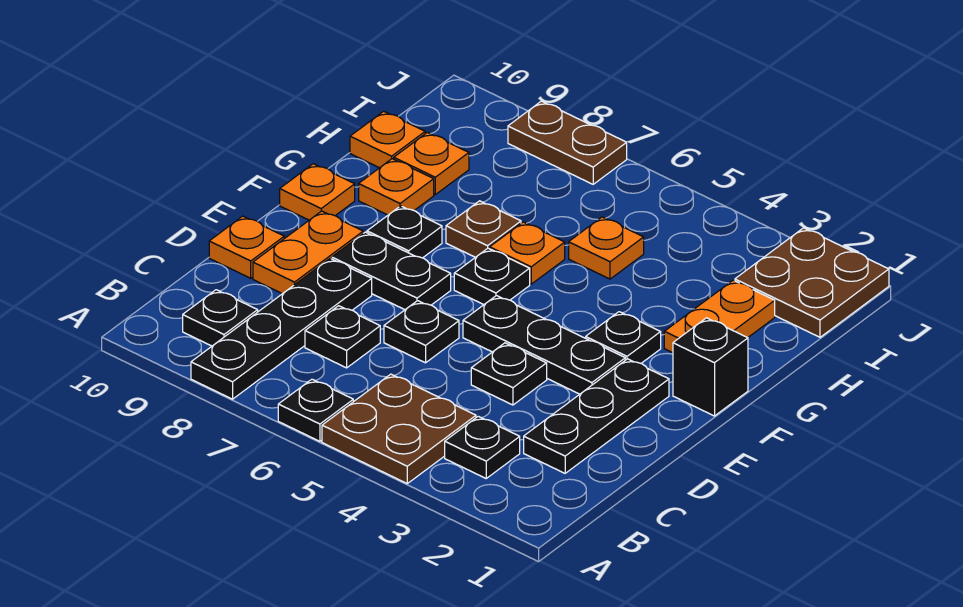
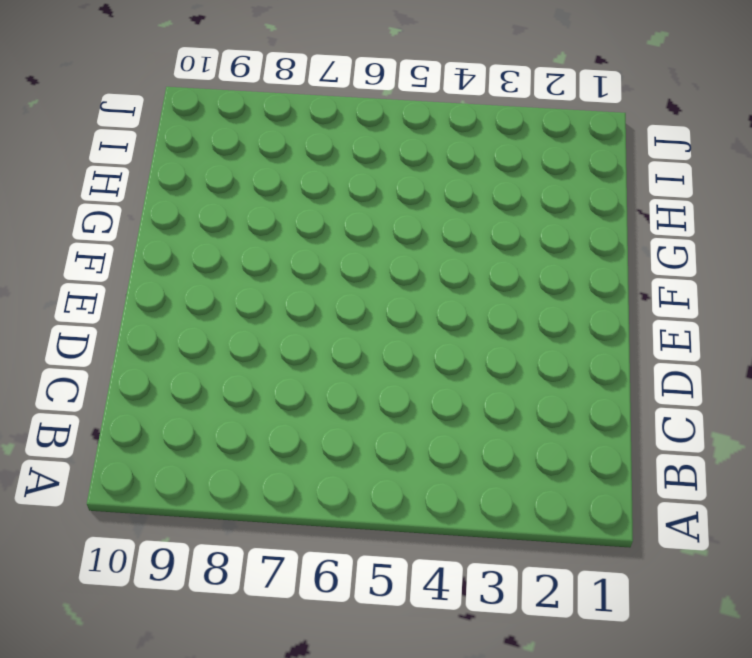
none -> brown plate A4:B5 level 1
none -> black plate A6 level 1
none -> black plate A8:D8 level 1

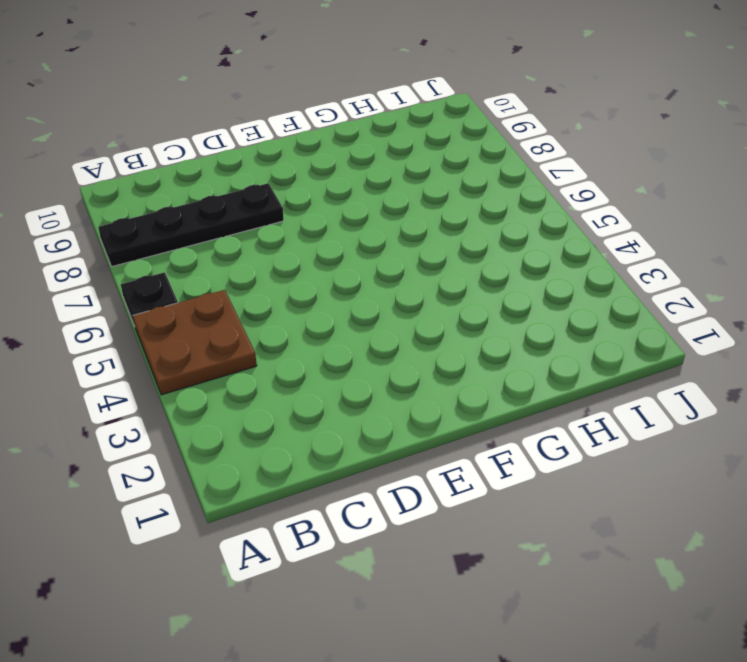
none -> black plate B3 level 1
none -> black plate B9 level 1
none -> black plate C2:E2 level 1

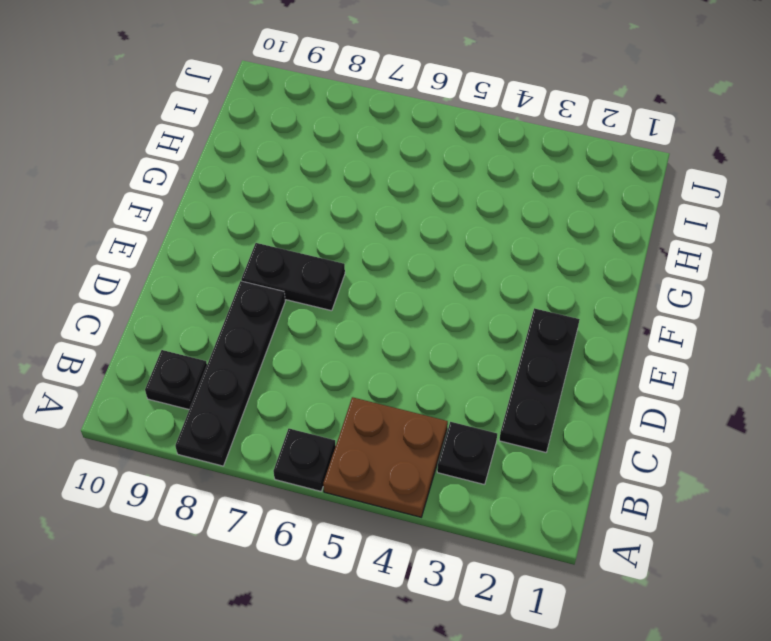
none -> black plate C7 level 1
none -> black plate D4 level 1
none -> black plate D6 level 1

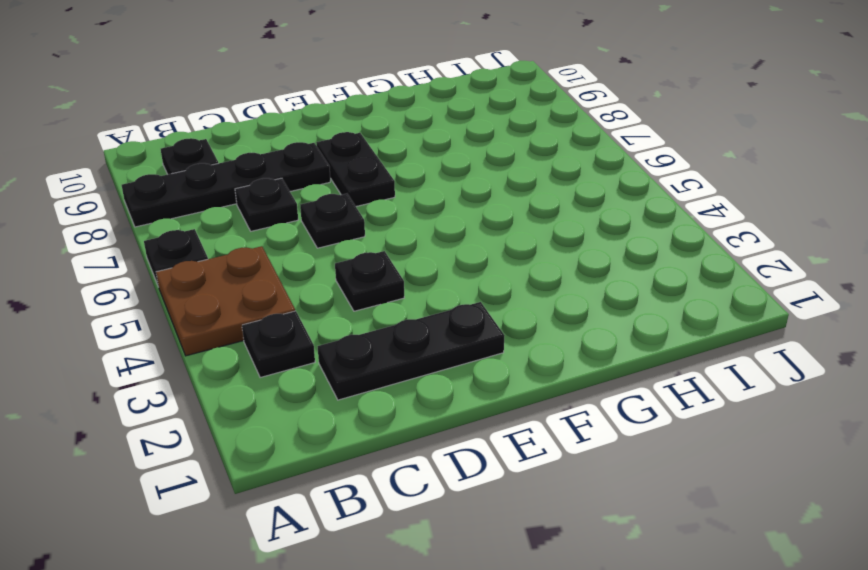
none -> orange plate D9:E9 level 1
none -> orange plate D10 level 1
none -> black plate E3:E5 level 1

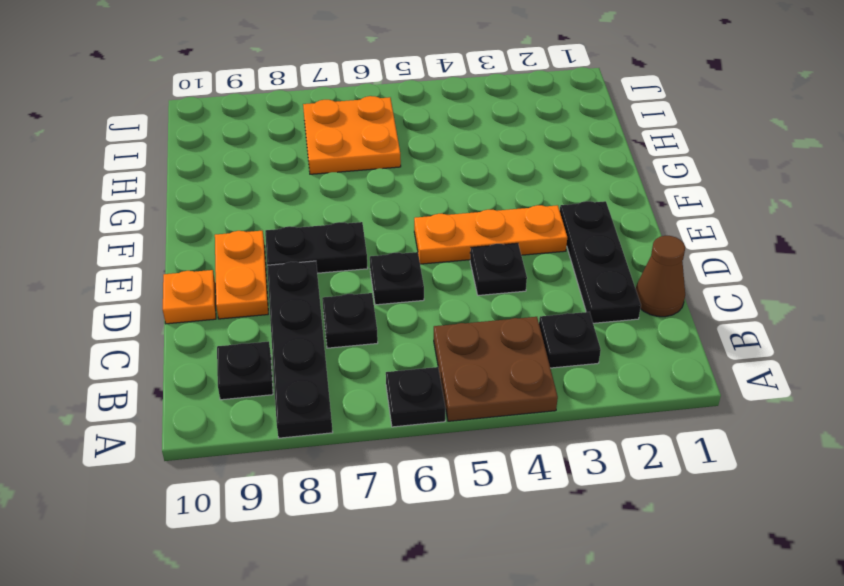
brown cone C1 level 1 -> none
orange plate E3:E5 level 1 -> black plate E3:E5 level 1
orange plate H6:I7 level 1 -> none
none -> black brick F1 level 1
none -> black plate F3 level 1
none -> black plate F6 level 1

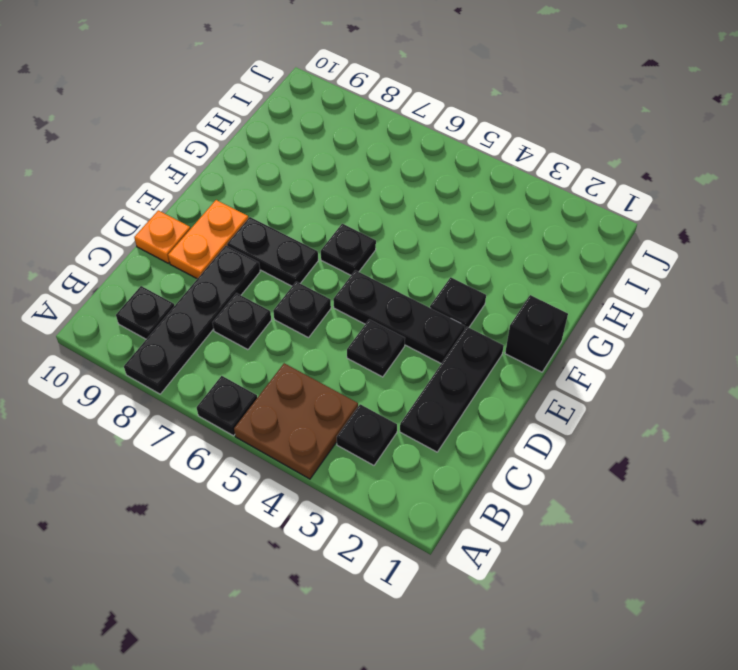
none -> black plate F8 level 1
none -> orange plate F10 level 1
none -> orange plate G2:H2 level 1

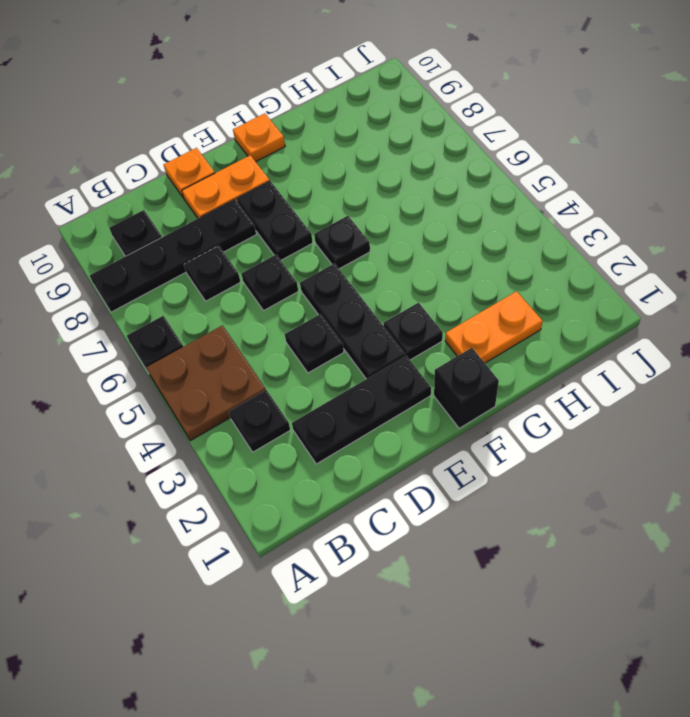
none -> black plate F8 level 1
none -> orange plate G6 level 1
none -> brown plate G7 level 1

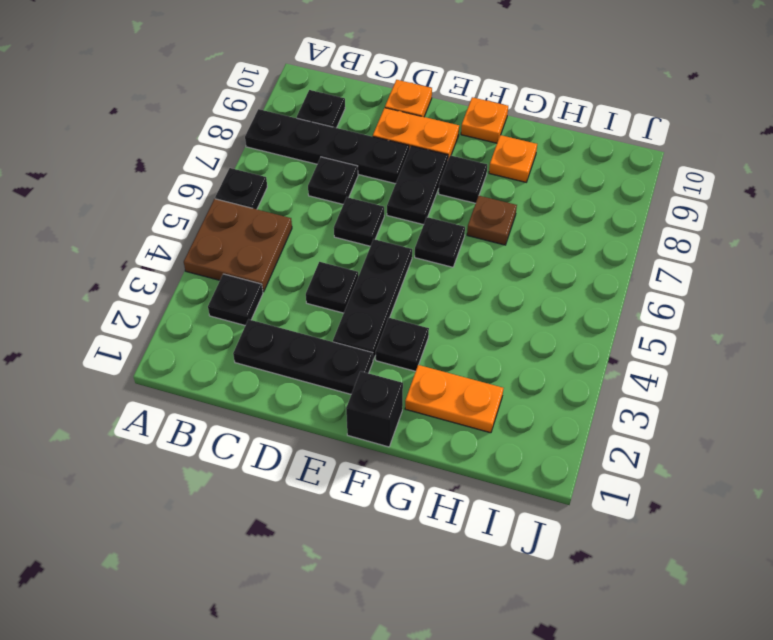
none -> orange plate G6 level 1
none -> orange plate H5 level 1
none -> orange plate H9 level 1

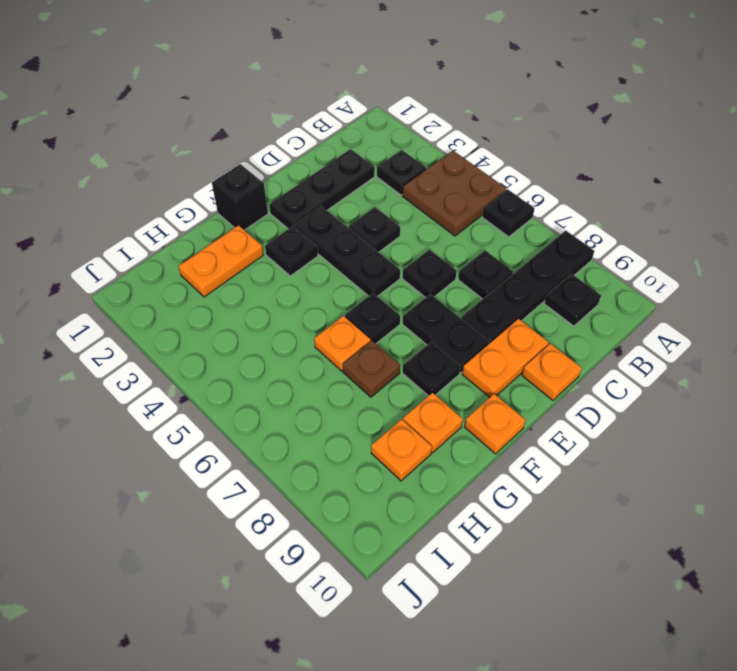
none -> orange plate H5 level 1
none -> orange plate H10 level 1
none -> brown plate I1:J2 level 1

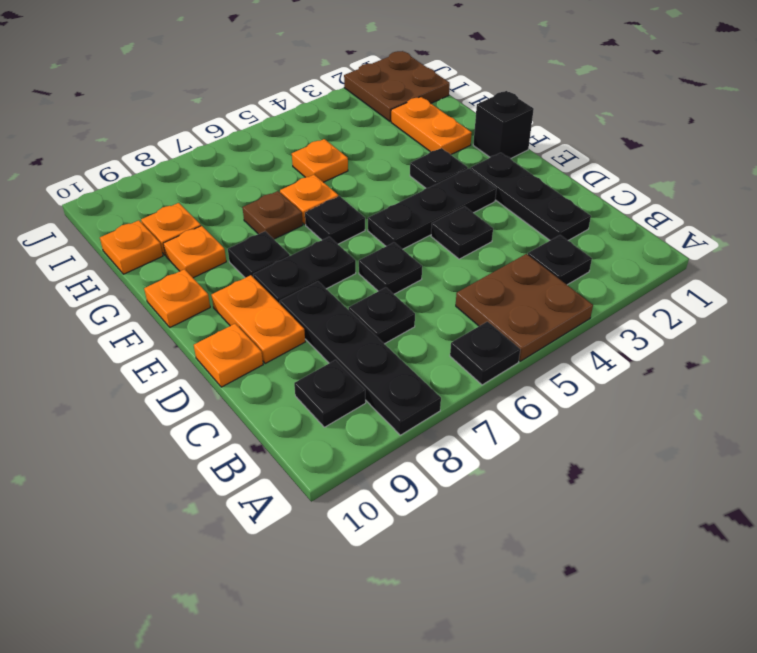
none -> brown plate J7:J8 level 1

